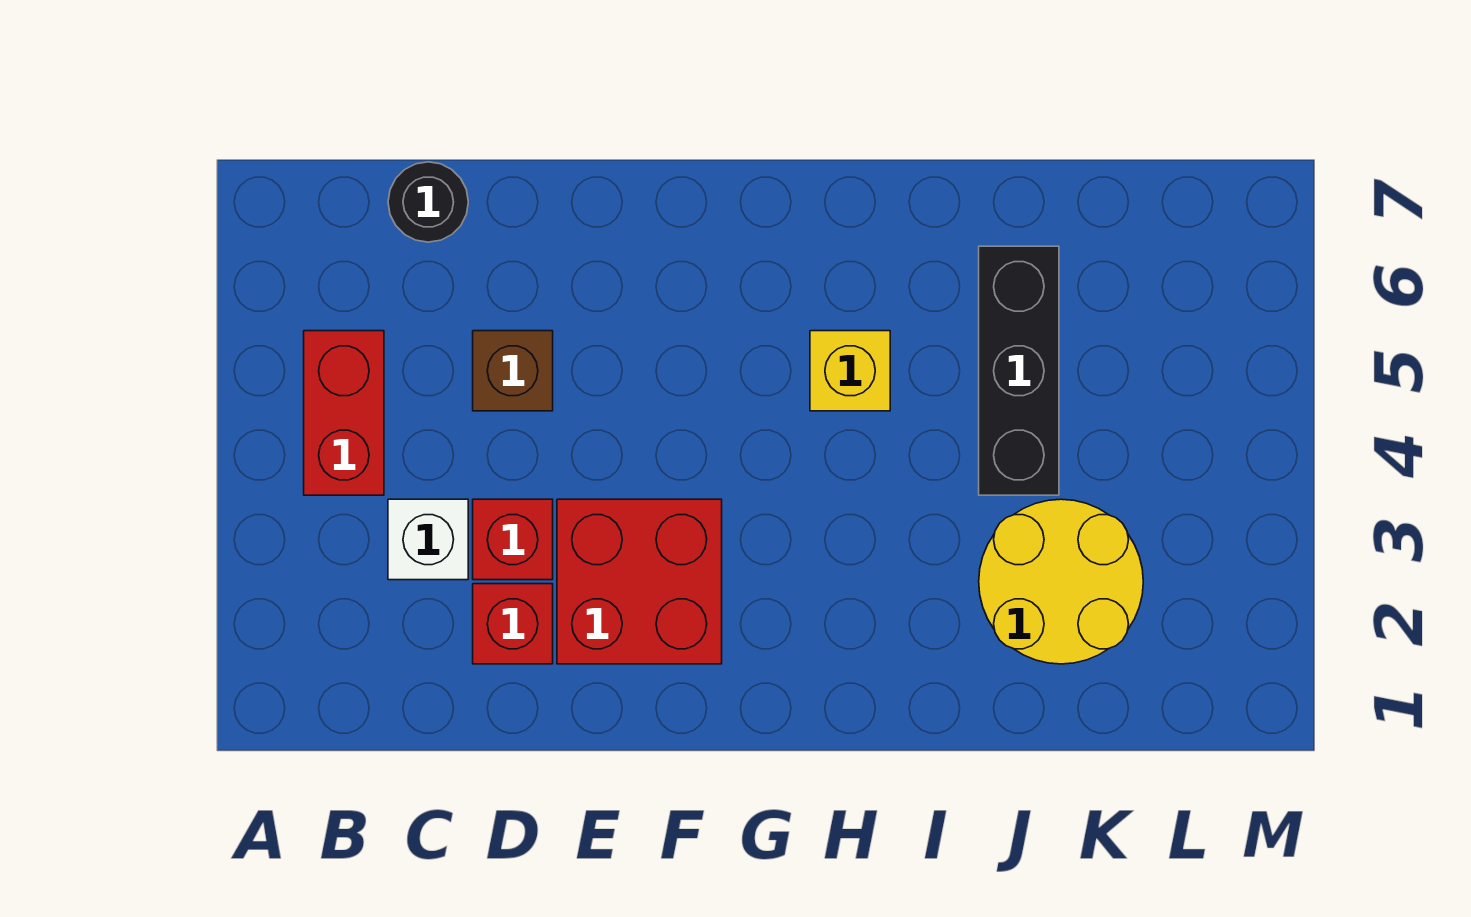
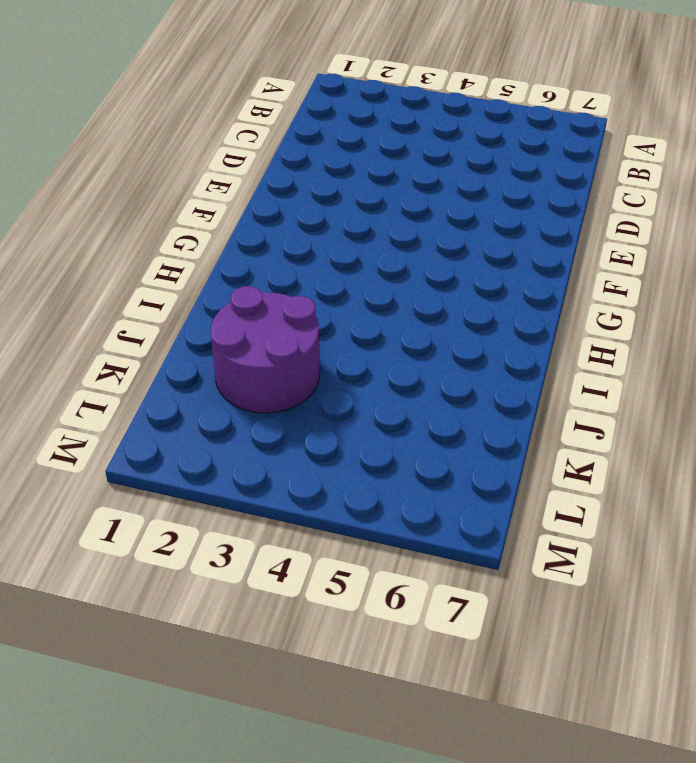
purple round brick J2:K3 level 1 -> yellow round brick J2:K3 level 1
none -> red brick B4:B5 level 1
none -> white brick C3 level 1

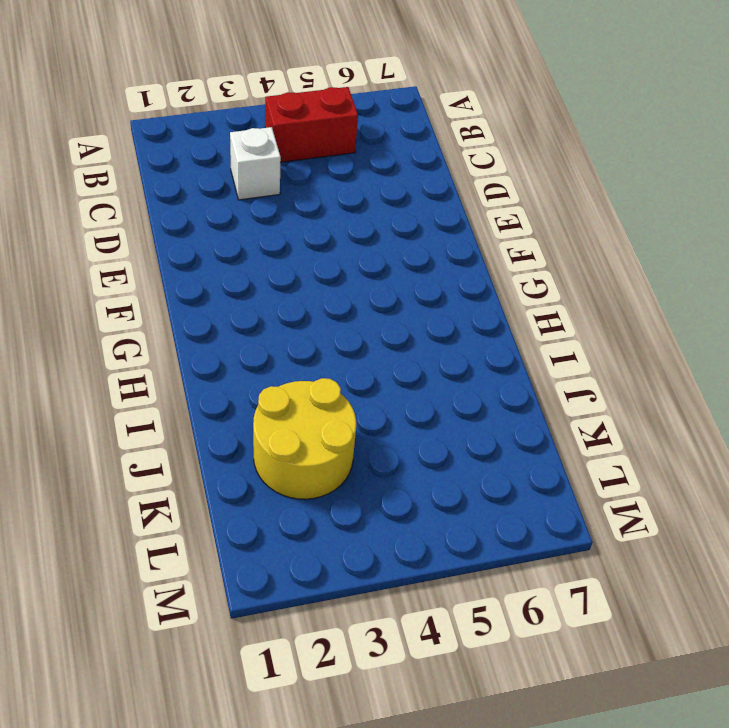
none -> black round brick C7 level 1
none -> red brick D2 level 1

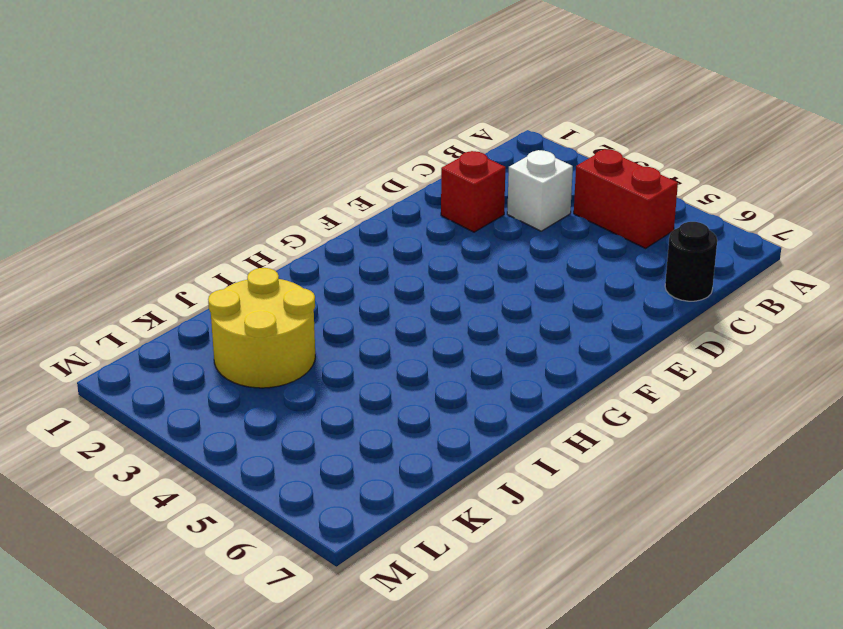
none -> red brick D3 level 1
none -> brown brick D5 level 1

